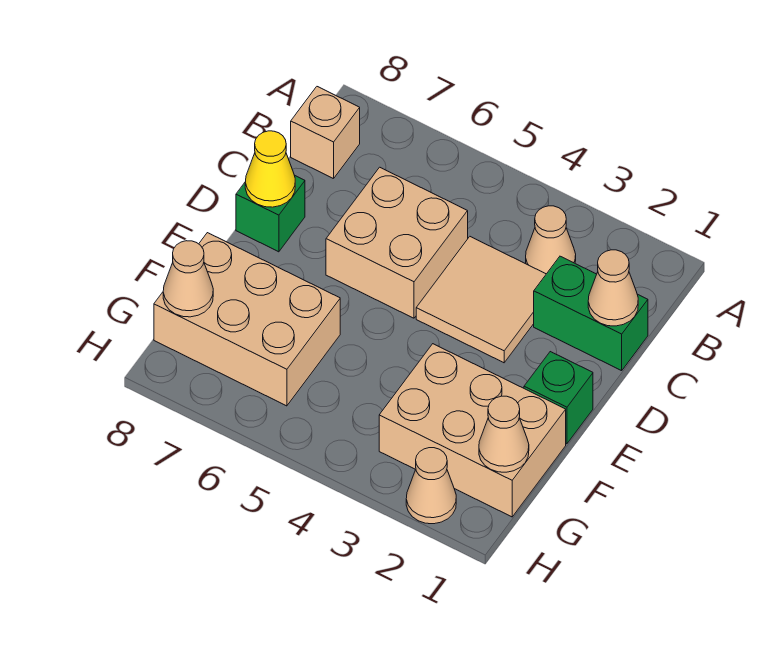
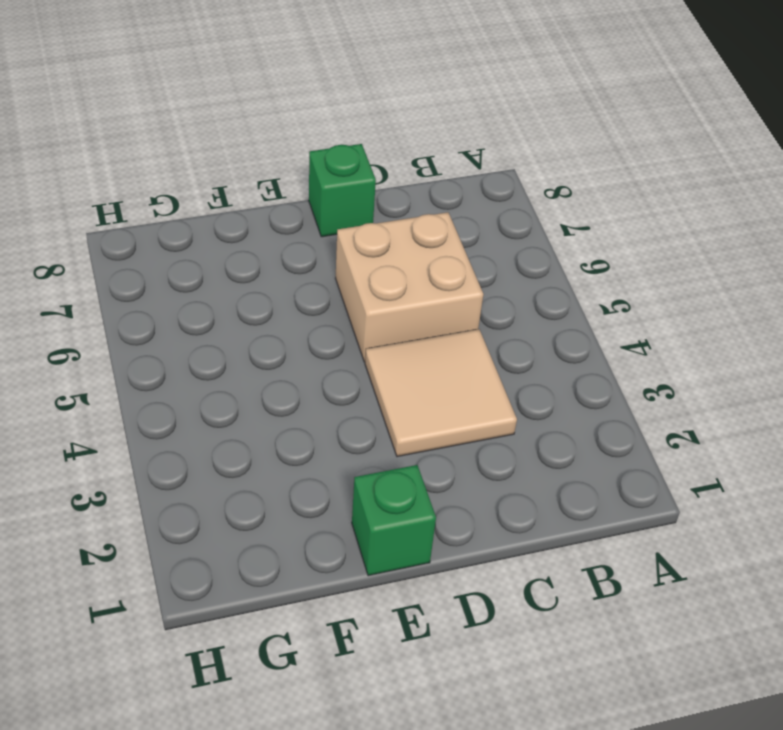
none -> tan cone B3 level 1
none -> tan brick B8 level 1
none -> green brick C1:C2 level 1

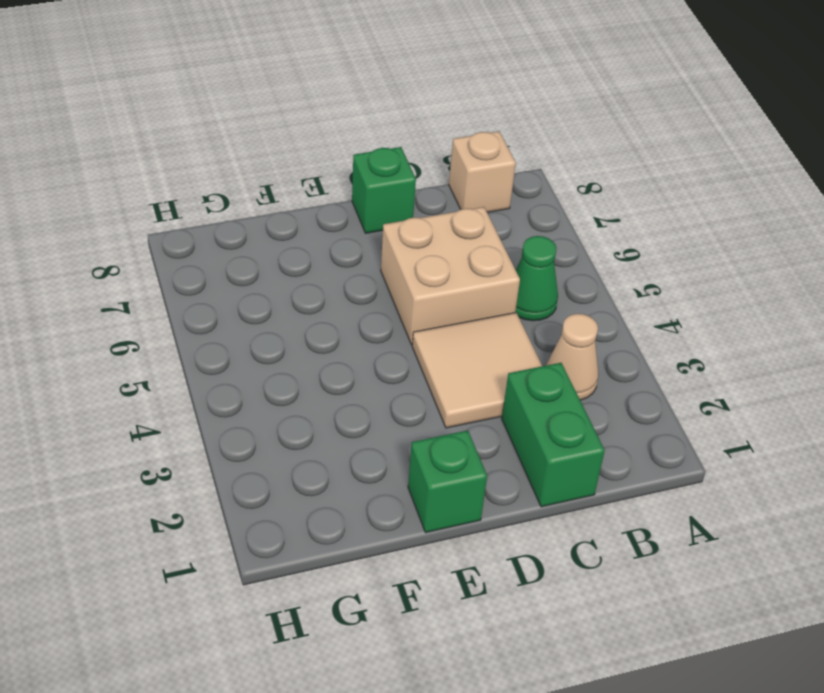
green cone B5 level 1 -> none
none -> tan brick F1:G3 level 1
none -> tan brick F6:G8 level 1
none -> tan cone H2 level 1

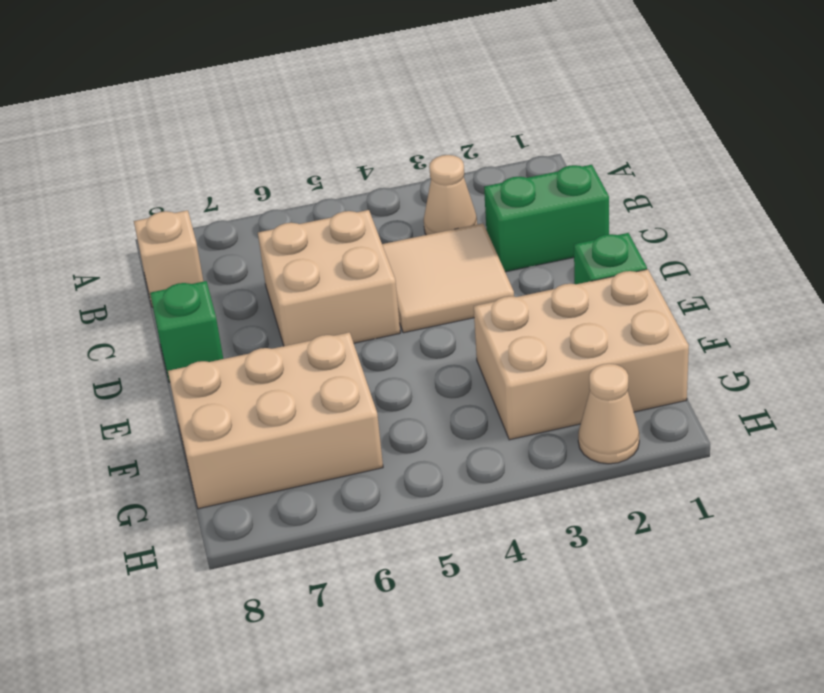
none -> tan cone C1 level 2
none -> yellow cone D8 level 2
none -> tan cone G1 level 2

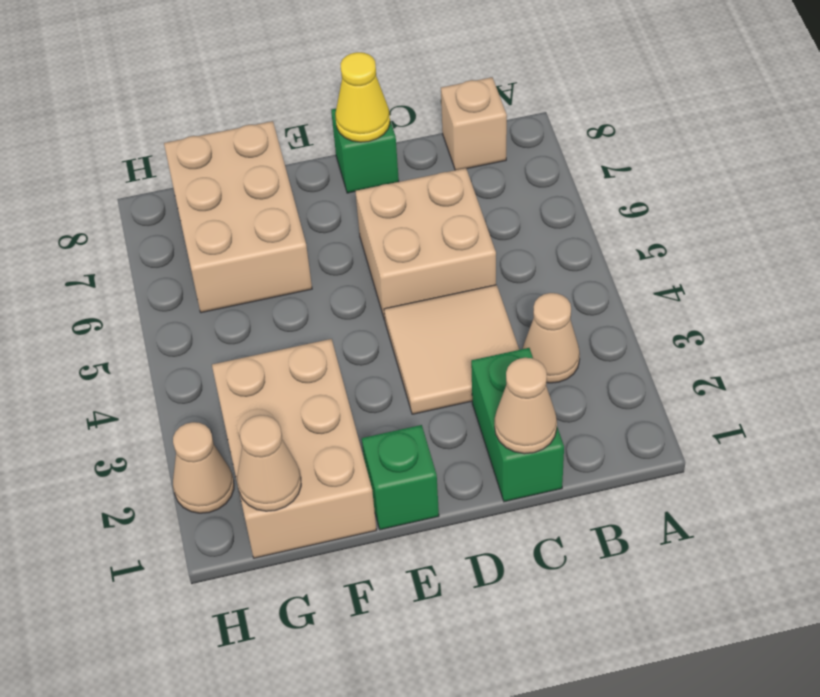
none -> tan cone G8 level 2

